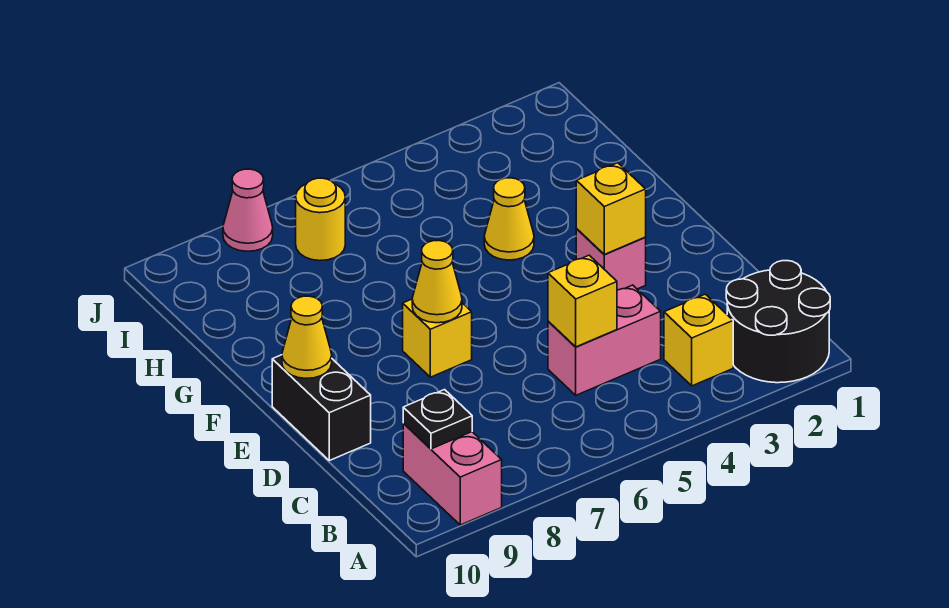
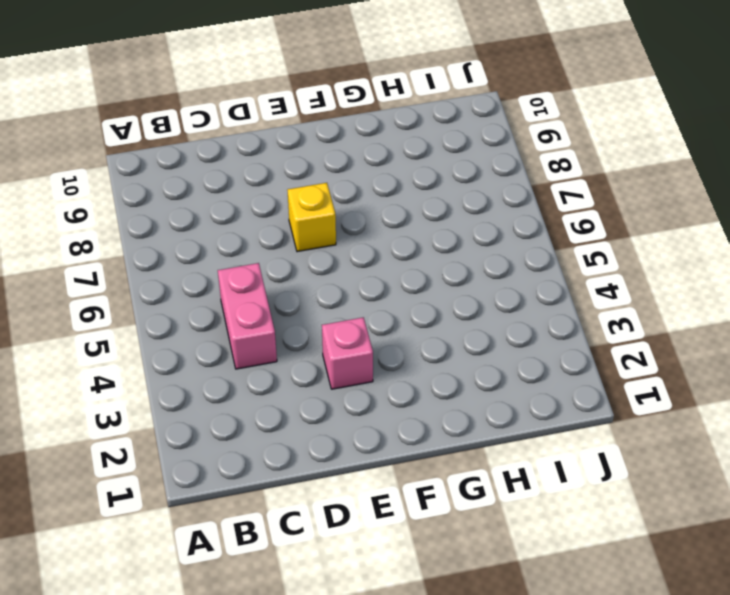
none -> black round brick A1:B2 level 1
none -> pink brick A9:B9 level 1
none -> yellow brick B3 level 1

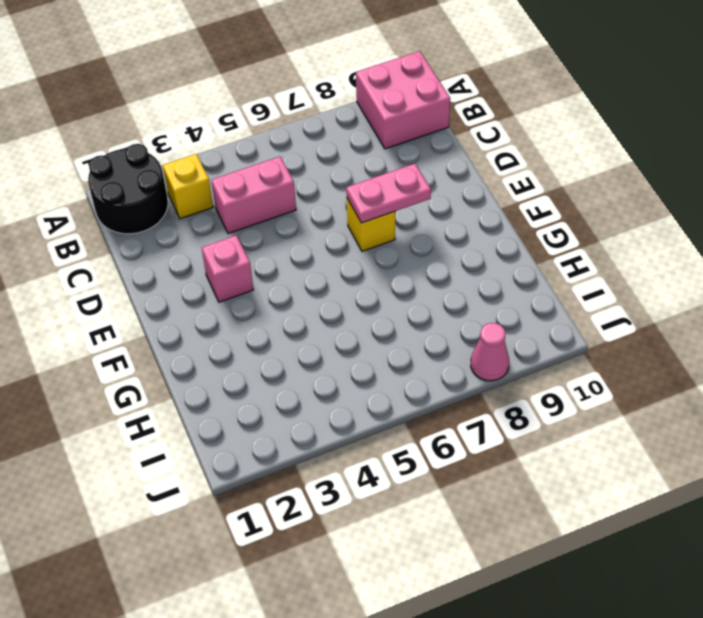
pink brick A9:B10 level 1 -> pink brick A9:B9 level 1
pink plate E7:E8 level 2 -> yellow cone E7 level 2
none -> black brick D10:E10 level 1
none -> yellow cone G4 level 1
none -> yellow round brick I7 level 1

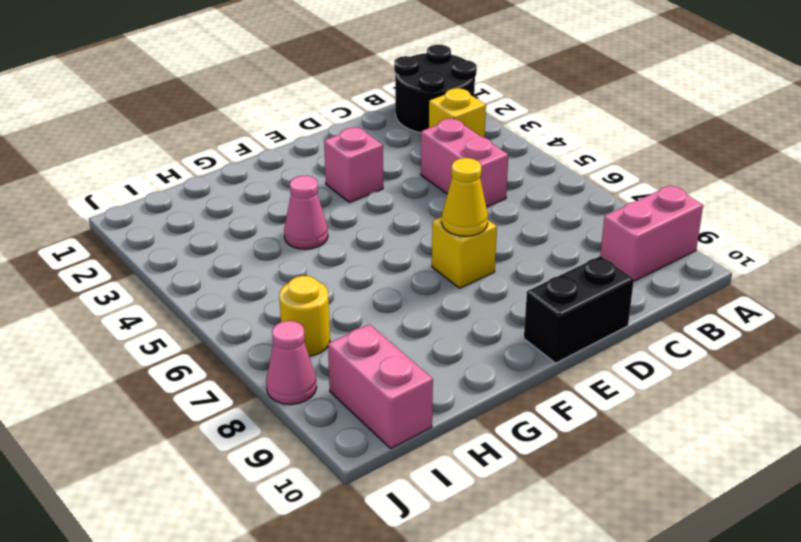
pink cone G4 level 1 -> yellow cone G4 level 1
pink brick I9:I10 level 1 -> none
none -> black plate B9 level 2
none -> yellow brick C5 level 2
none -> yellow brick E3 level 2

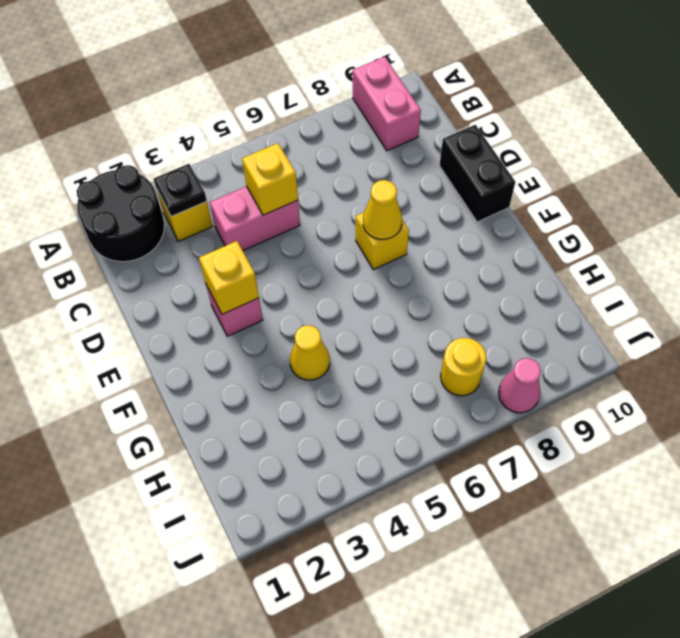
black plate B3 level 2 -> black plate B9 level 2
none -> yellow cone E10 level 2

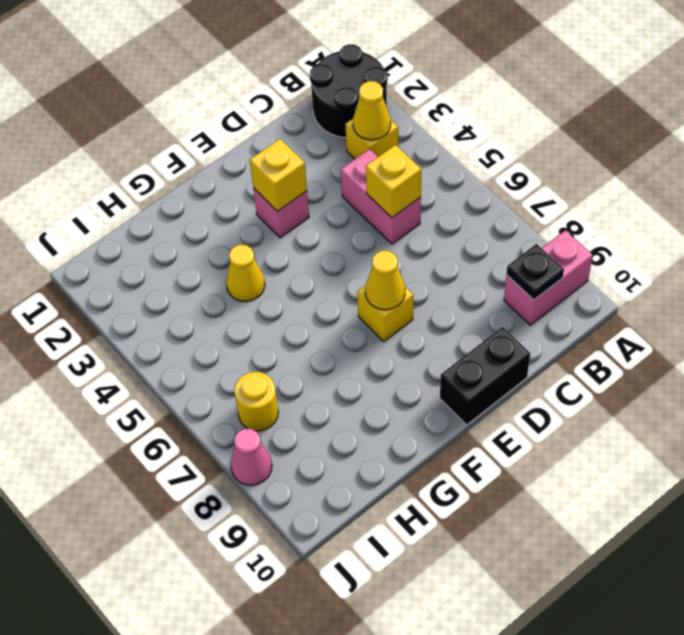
yellow cone B3 level 2 -> yellow cone E10 level 2

